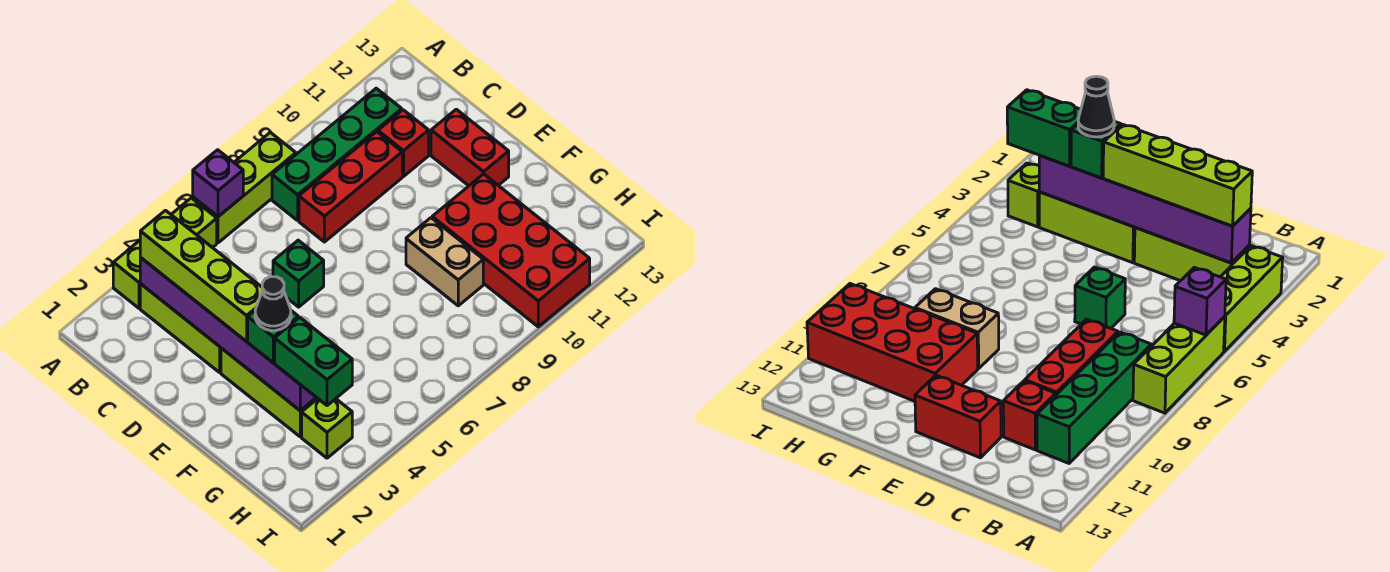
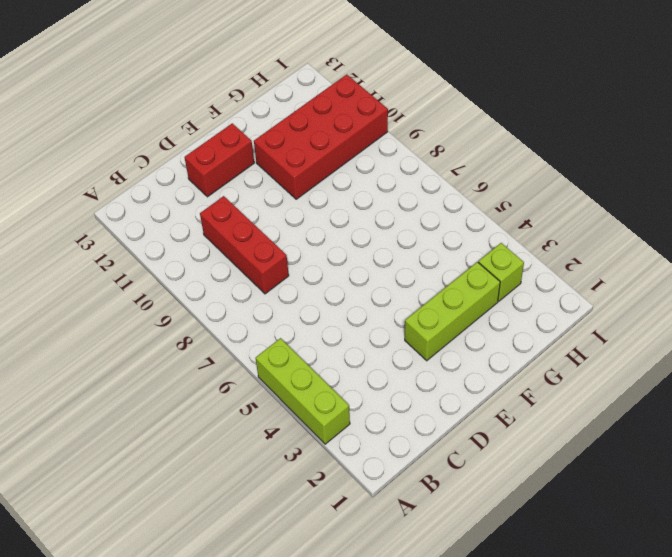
none -> lime brick A6:A8 level 1
none -> lime brick B3:D3 level 1
none -> green brick B8:B11 level 1

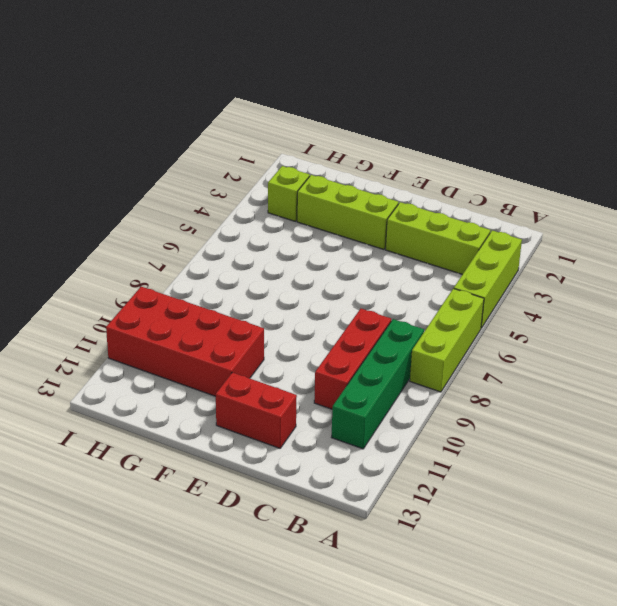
none -> red brick C11 level 1
none -> green brick D6 level 1
none -> tan brick F9:G9 level 1

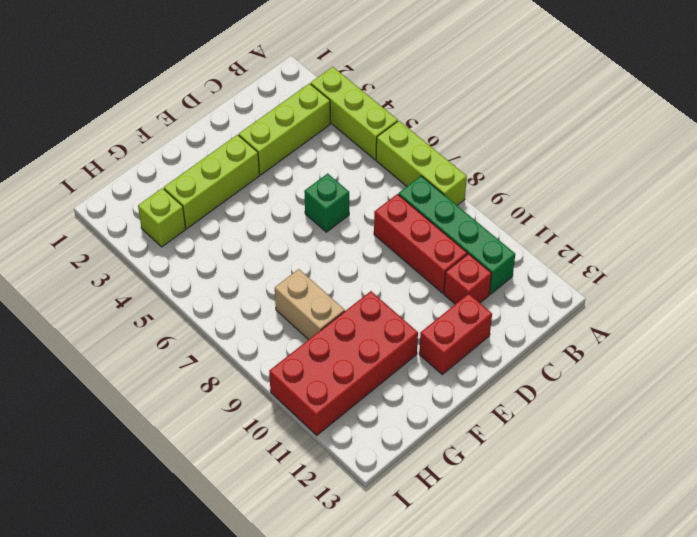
tan brick G8:G9 level 1 -> tan brick F9:G9 level 1
none -> purple brick A6 level 2
none -> purple brick B3:G3 level 2
none -> lime brick B3:E3 level 3

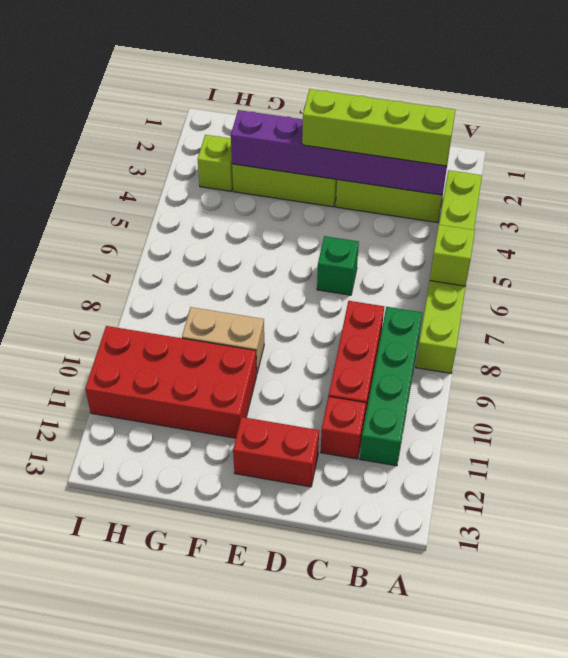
lime brick A6 level 2 -> purple brick A6 level 2
none -> green brick F3 level 3
none -> green brick G3:H3 level 3
none -> black cone F3 level 4

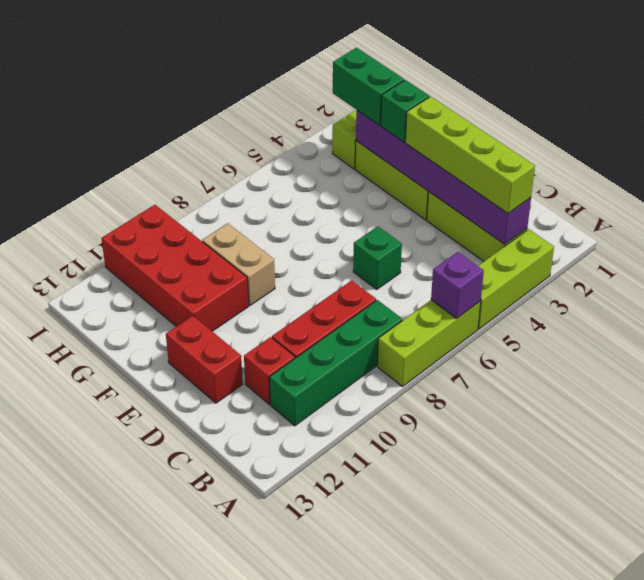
none -> black cone F3 level 4

